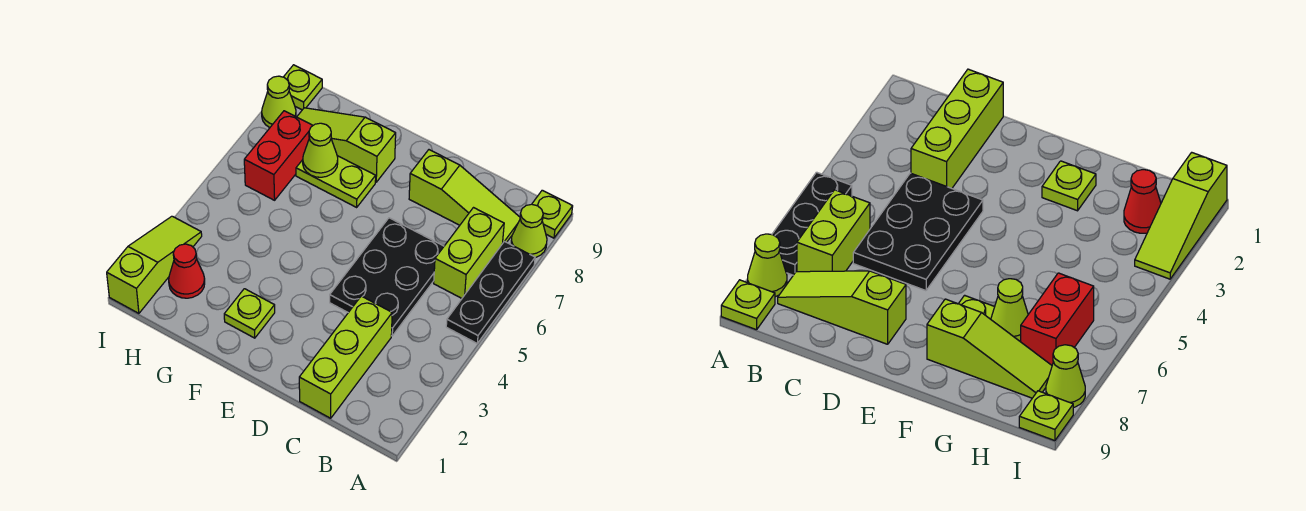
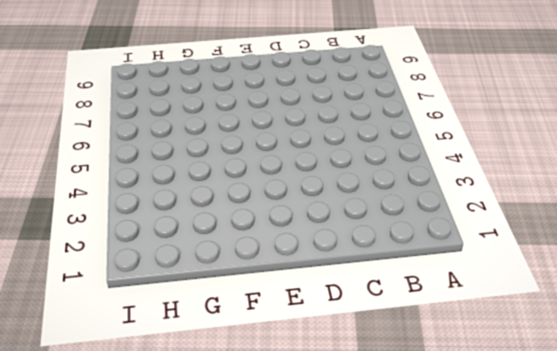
none -> black plate A5:A7 level 1
none -> lime cone A8 level 1
none -> lime plate A9 level 1

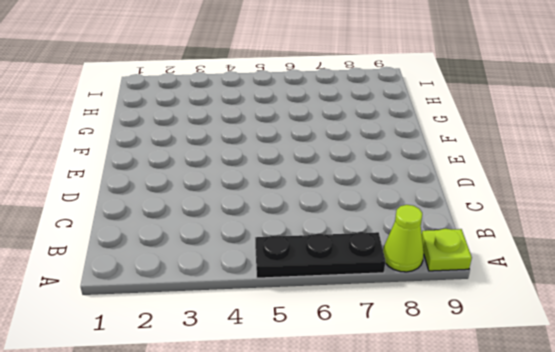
none -> lime brick B6:B7 level 1
none -> lime slope B8:D8 level 1 top D
none -> lime brick C1:C3 level 1

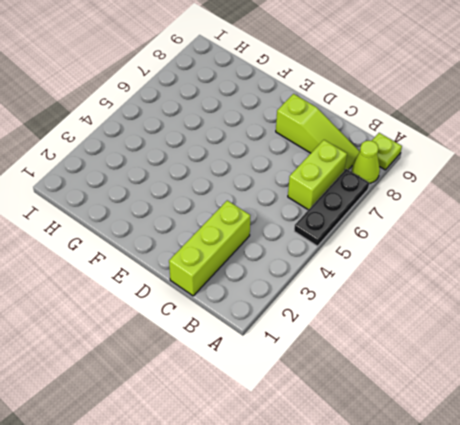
none -> black plate C4:D6 level 1
none -> lime plate F2 level 1
none -> lime plate F7:G7 level 1

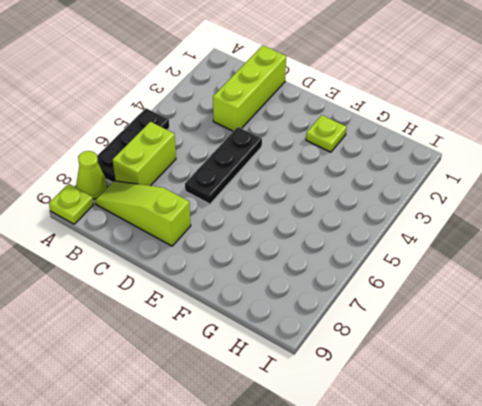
black plate D4:D6 level 1 -> black plate C4:D6 level 1
none -> lime plate F7:G7 level 1
none -> lime slope F8:H8 level 1 top F
none -> red cone H2 level 1

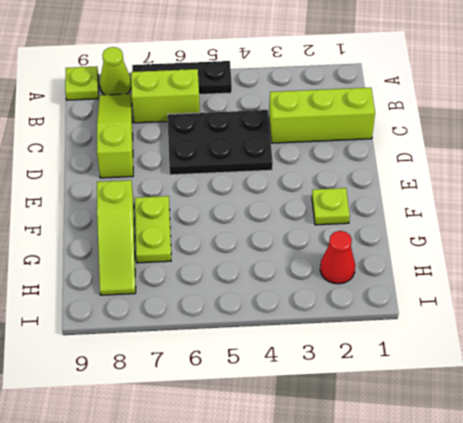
none -> red brick H6:H7 level 1
none -> lime slope I1:I3 level 1 top 1
none -> lime cone I8 level 1

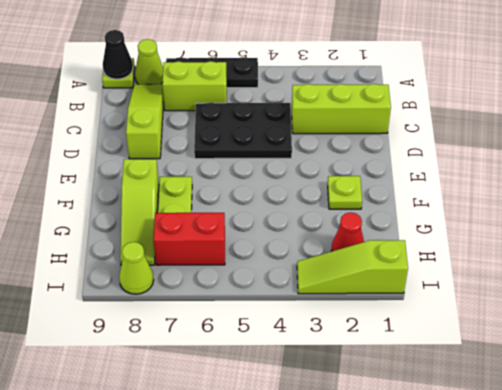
black cone A9 level 2 -> none
none -> lime plate I9 level 1
none -> lime cone G7 level 2

